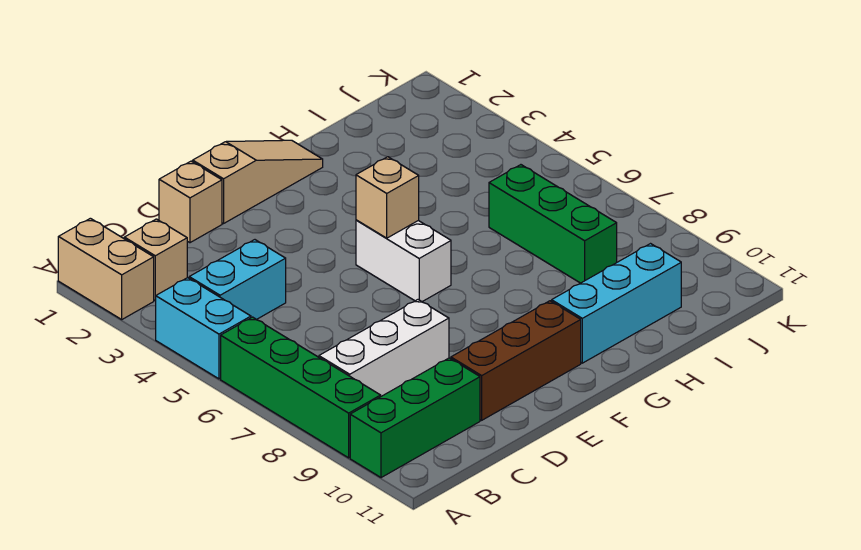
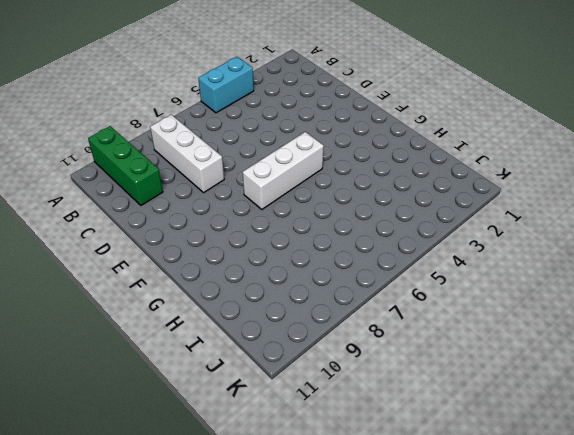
white brick F5:F7 level 1 -> white brick F5:F6 level 1
none -> tan brick A1:A2 level 1
none -> green brick A6:A9 level 1
none -> tan brick B2 level 1

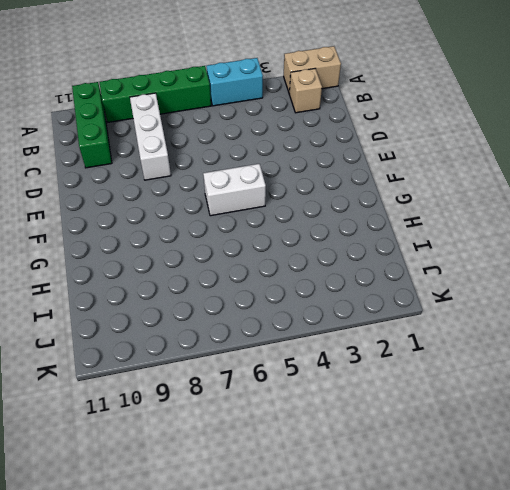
none -> cyan brick B4:C4 level 1
none -> tan brick D1 level 1
none -> brown brick D10:F10 level 1

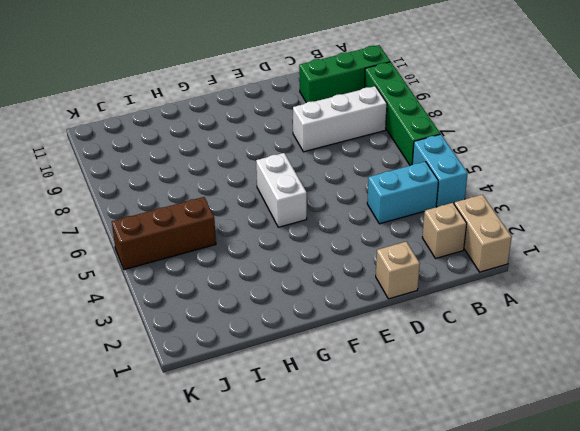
brown brick I5:K5 level 1 -> brown brick D10:F10 level 1
none -> tan slope E1:G1 level 1 top E
none -> cyan brick G10:I10 level 1
none -> green brick I6:I8 level 1

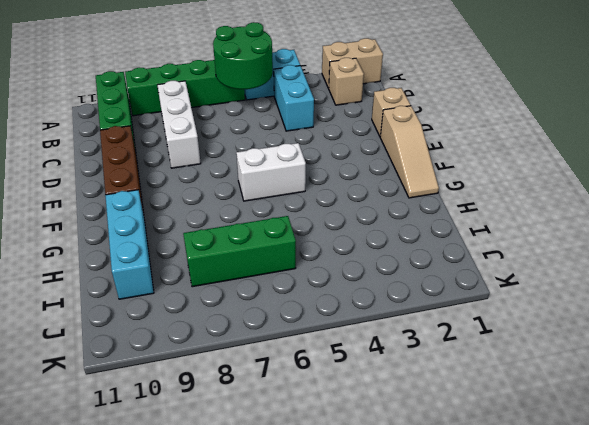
green round brick A5:B6 level 2 -> none
none -> tan brick F5 level 2

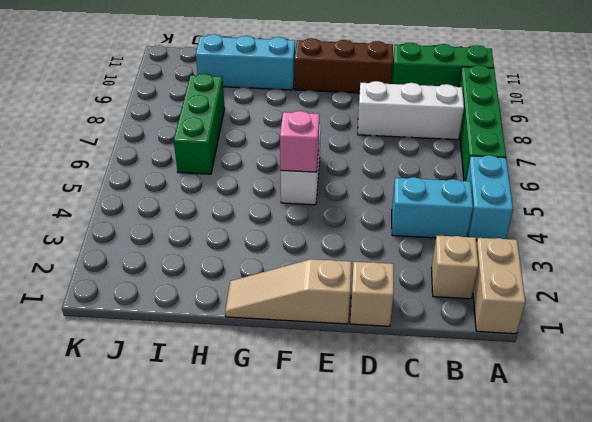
pink brick F5 level 2 -> tan brick F5 level 2

